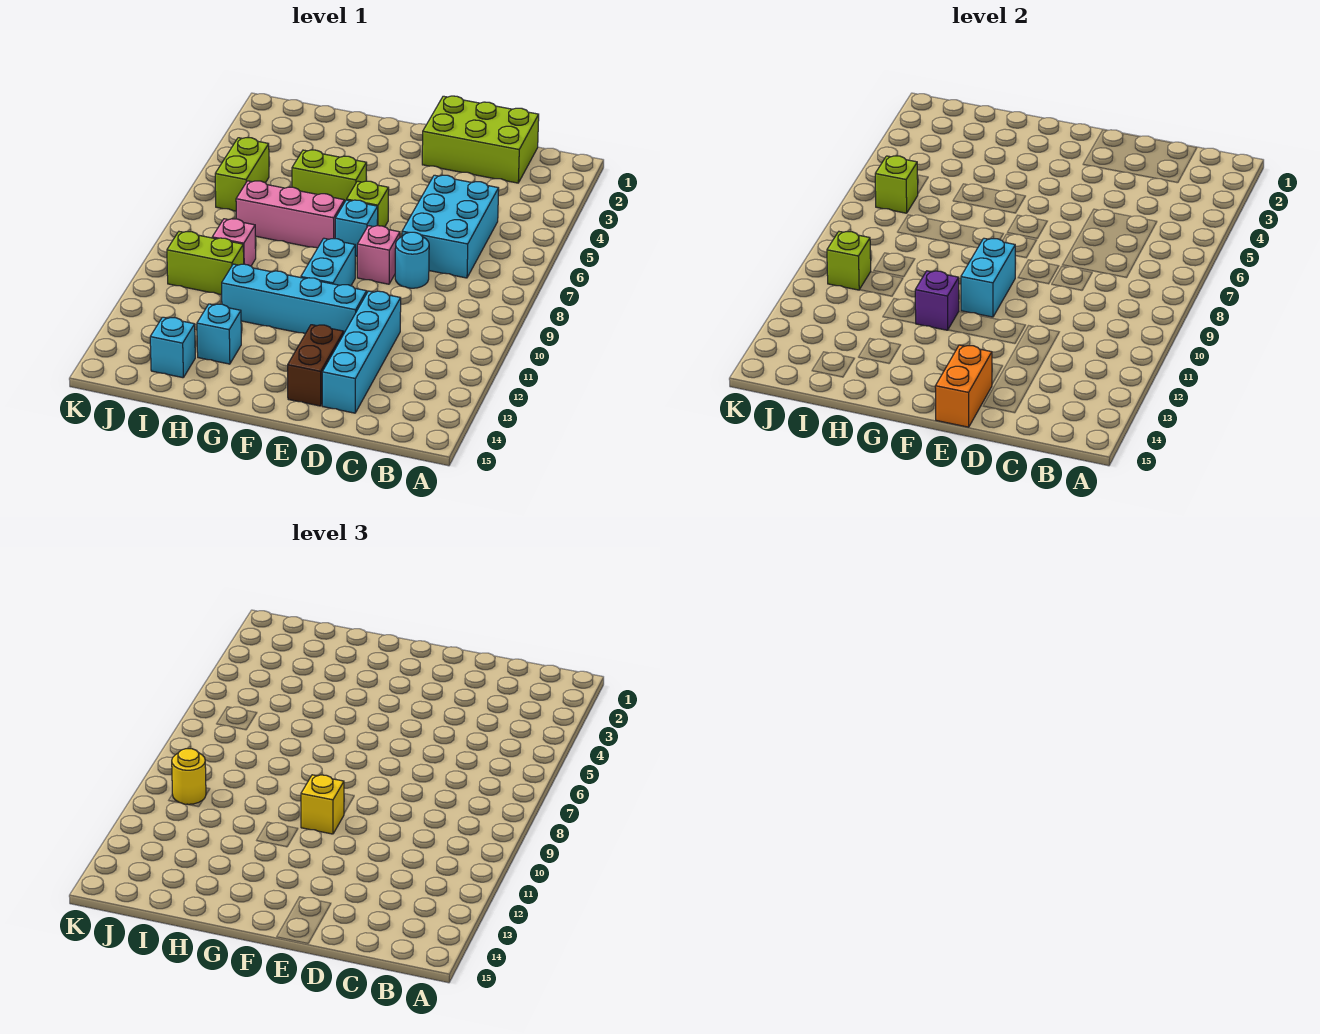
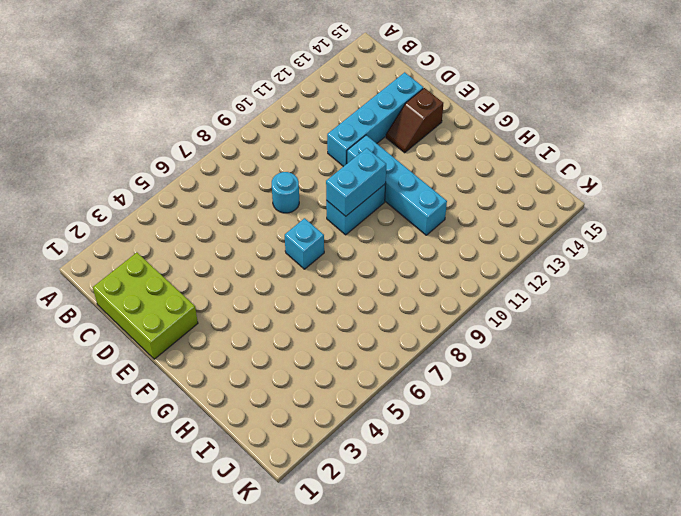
brown slope E13:E14 level 1 top 14 -> brown brick E13:E14 level 1
none -> cyan brick C5:D7 level 1
none -> pink brick E8 level 1
none -> lime brick F6 level 1

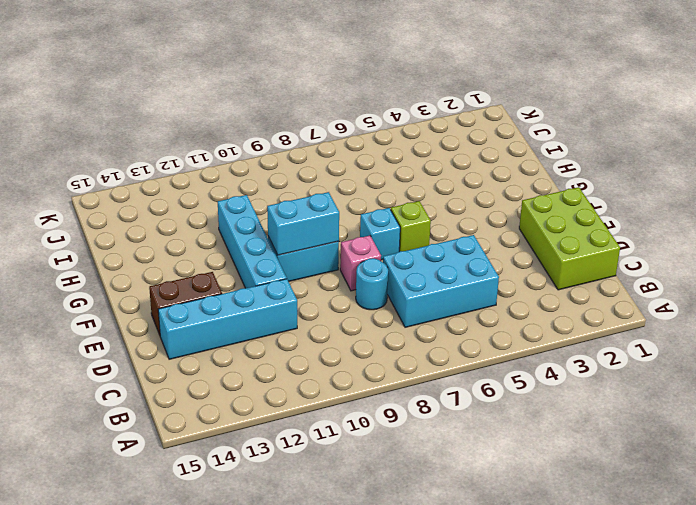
none -> lime brick G5:H5 level 1
none -> pink brick G7:I7 level 1
none -> cyan brick H13 level 1

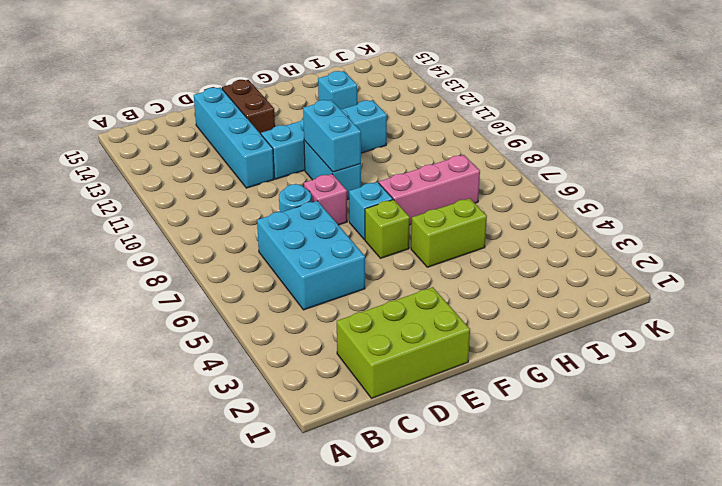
none -> pink brick I9 level 1
none -> lime brick I10:J10 level 1
none -> cyan brick I14 level 1

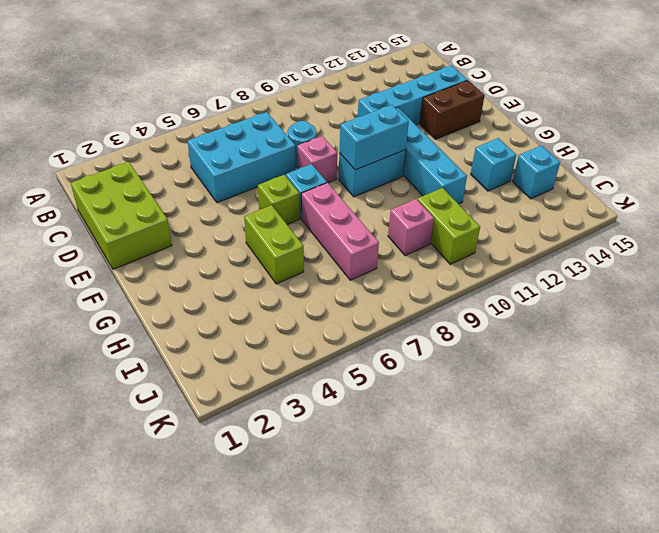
none -> lime brick J5:J6 level 1
none -> orange brick E14:E15 level 2
none -> purple brick G11 level 2

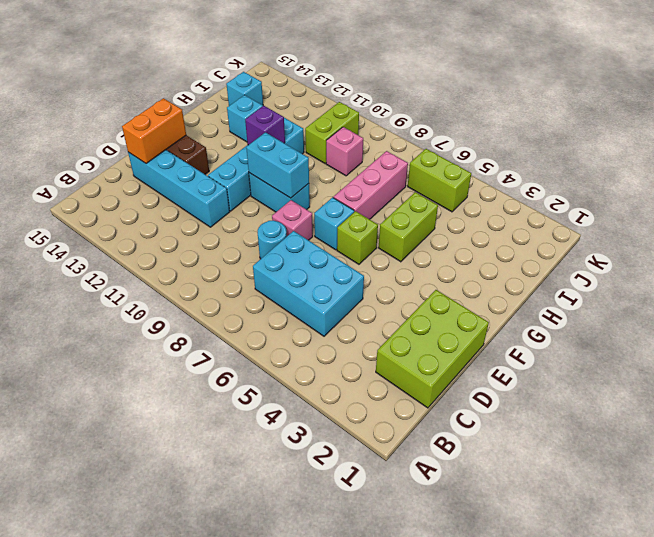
orange brick D14:E14 level 2 -> orange brick E14:E15 level 2
none -> lime brick J6 level 2
none -> lime brick J10 level 2
none -> yellow brick F10 level 3

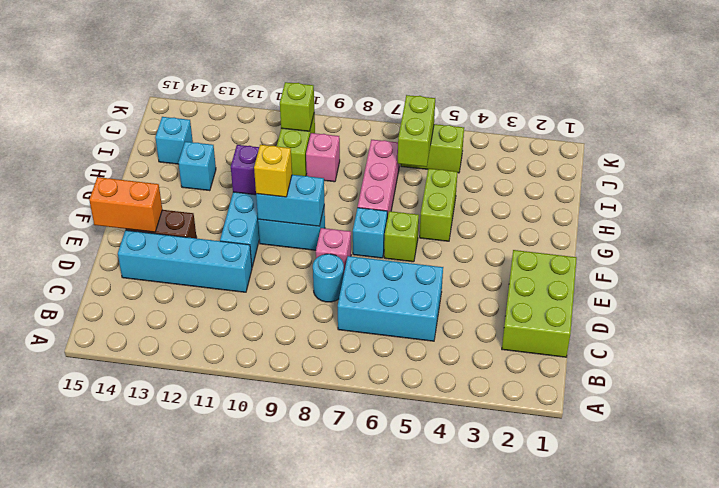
lime brick I6:J6 level 2 -> lime brick J6 level 2
none -> yellow round brick J10 level 3

